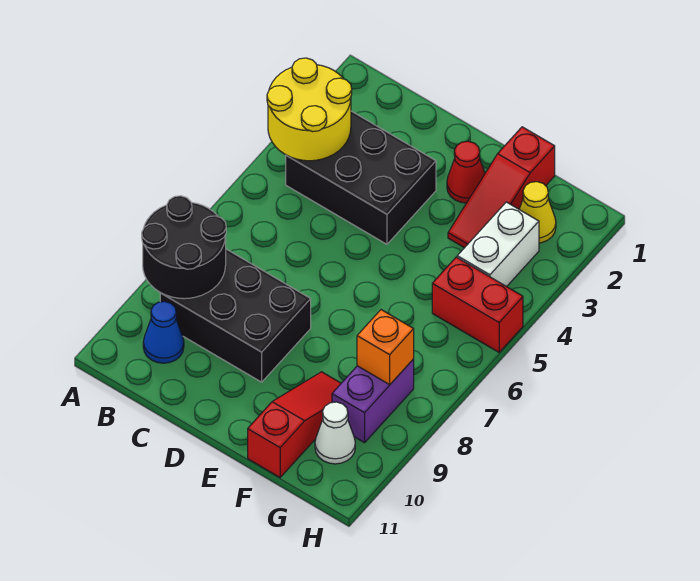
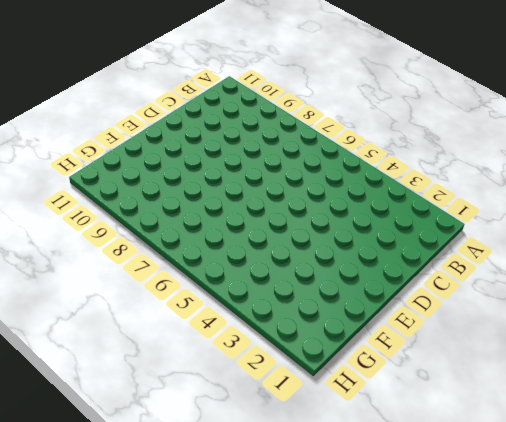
none -> black brick B3:D4 level 1
none -> black brick B8:D9 level 1
none -> blue cone B10 level 1

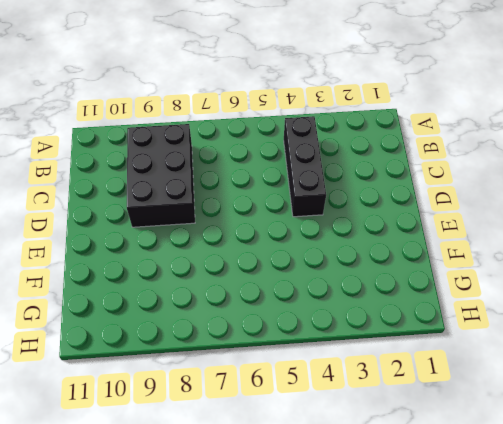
black brick B4:D4 level 1 -> black brick B3:D4 level 1
none -> blue cone B10 level 1
none -> red cone E2 level 1
none -> red slope F1:F3 level 1 top 1

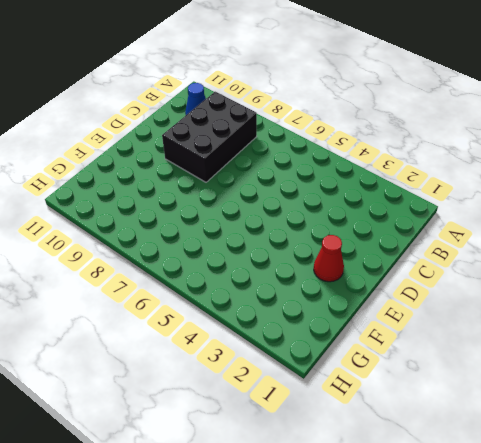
none -> black brick B3:D4 level 1
none -> red slope F1:F3 level 1 top 1
none -> red slope F9:F11 level 1 top 11

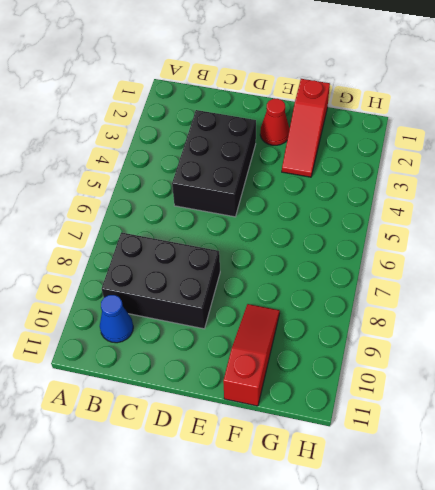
black brick C3:D5 level 1 -> black brick B3:D4 level 1
none -> yellow cone G2 level 1
none -> white brick G3:G4 level 1
none -> red brick G5:H5 level 1

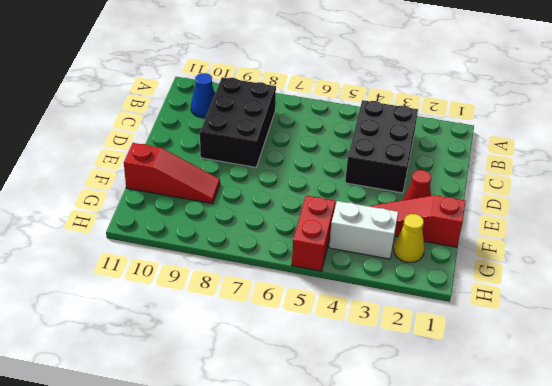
none -> purple brick G8:G9 level 1
none -> white cone G10 level 1
none -> yellow round brick A3:B4 level 2

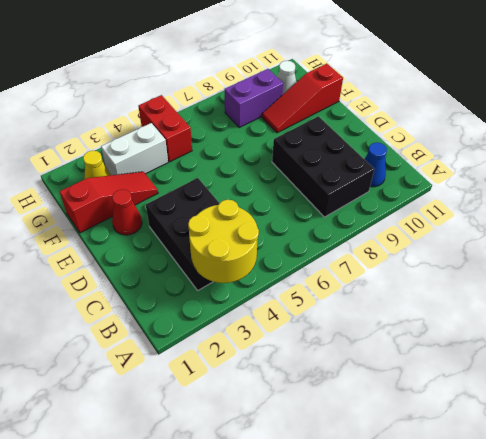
none -> black round brick A8:B9 level 2
none -> orange brick G8 level 2

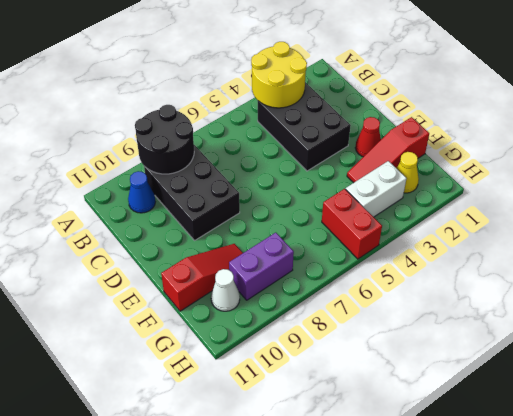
none -> orange brick G8 level 2

